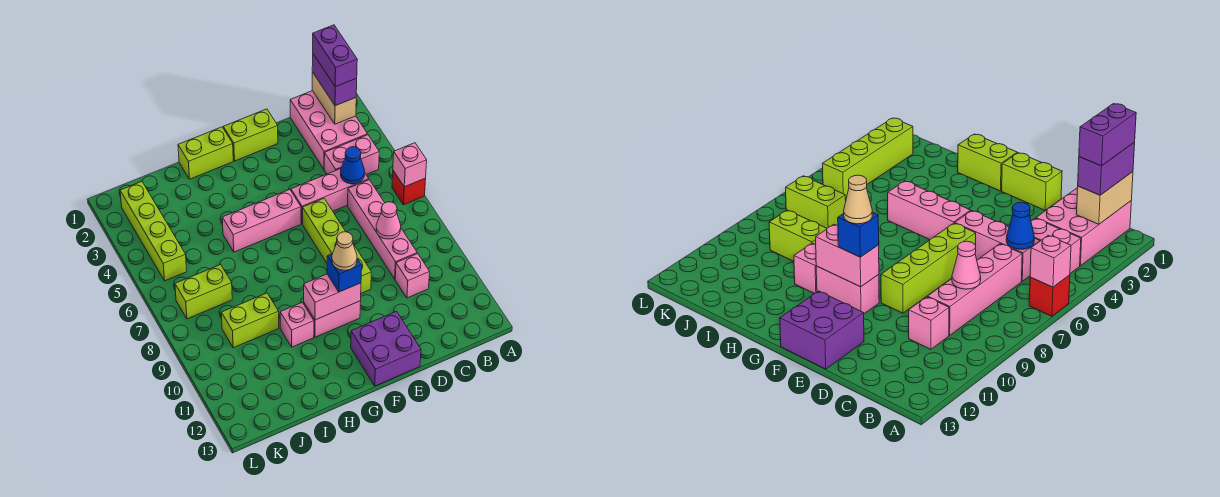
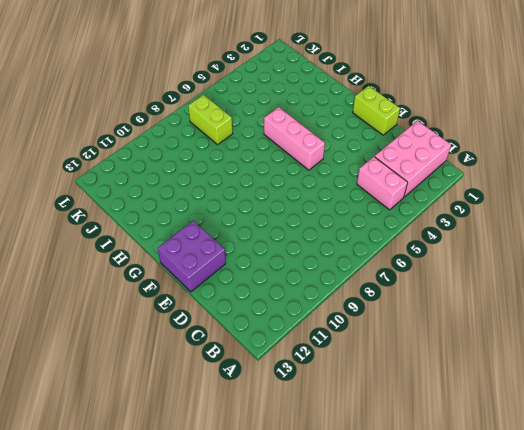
none -> red brick A6 level 1
none -> pink brick C5:E5 level 1
none -> pink brick C6:C9 level 1

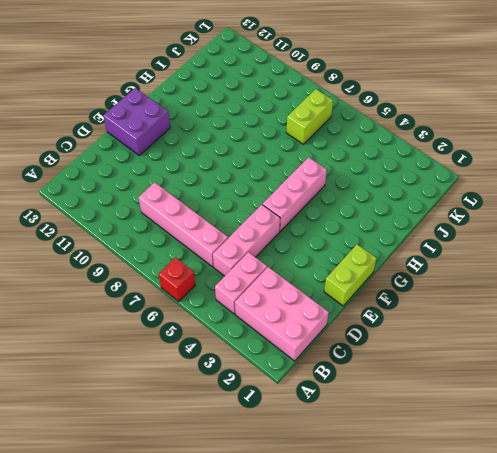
none -> pink brick C10 level 1
none -> lime brick E6:E9 level 1
none -> pink brick F10:G10 level 1

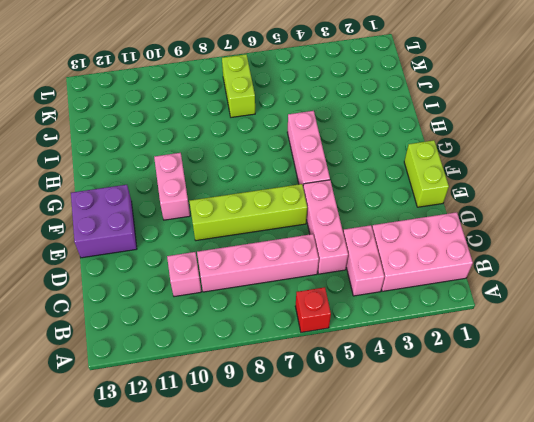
none -> lime brick G1:H1 level 1
none -> pink brick H10 level 1
none -> lime brick I9:J9 level 1

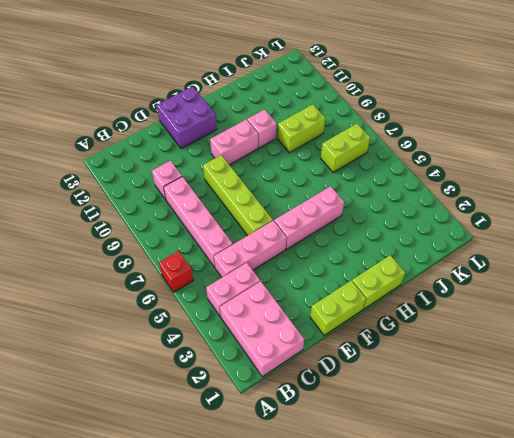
none -> lime brick K2:K5 level 1
none -> pink brick A6 level 2
none -> tan brick B1:B2 level 2

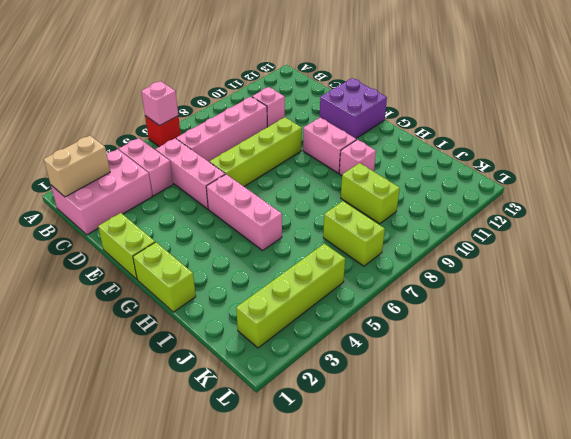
none -> blue cone C5 level 2
none -> pink cone C8 level 2
none -> pink brick F10:G10 level 2

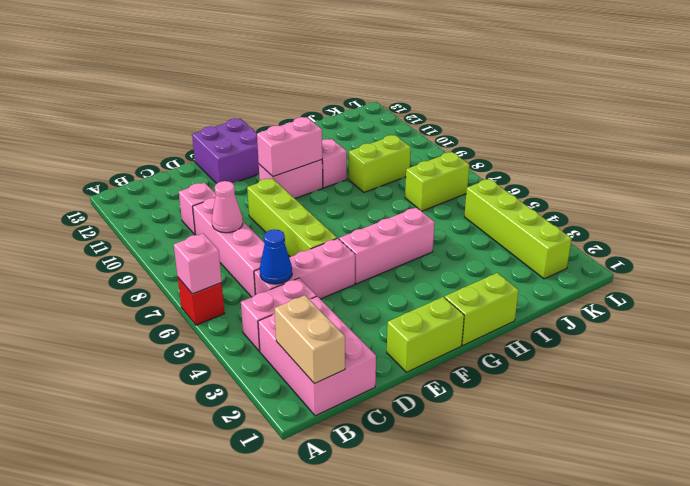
none -> purple brick B1:B2 level 3
none -> blue brick F10 level 3
none -> purple brick B1:B2 level 4

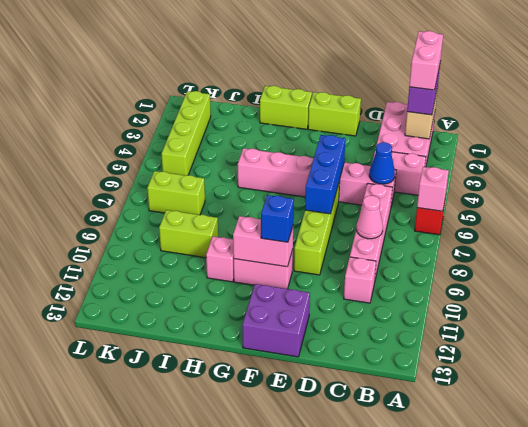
pink brick B1:B2 level 4 -> purple brick B1:B2 level 4
blue brick E5:E7 level 2 -> none
none -> tan cone F10 level 4

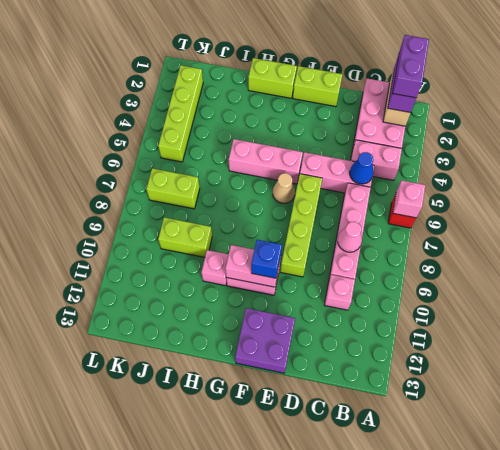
tan cone F6 level 1 -> tan cone F10 level 4

